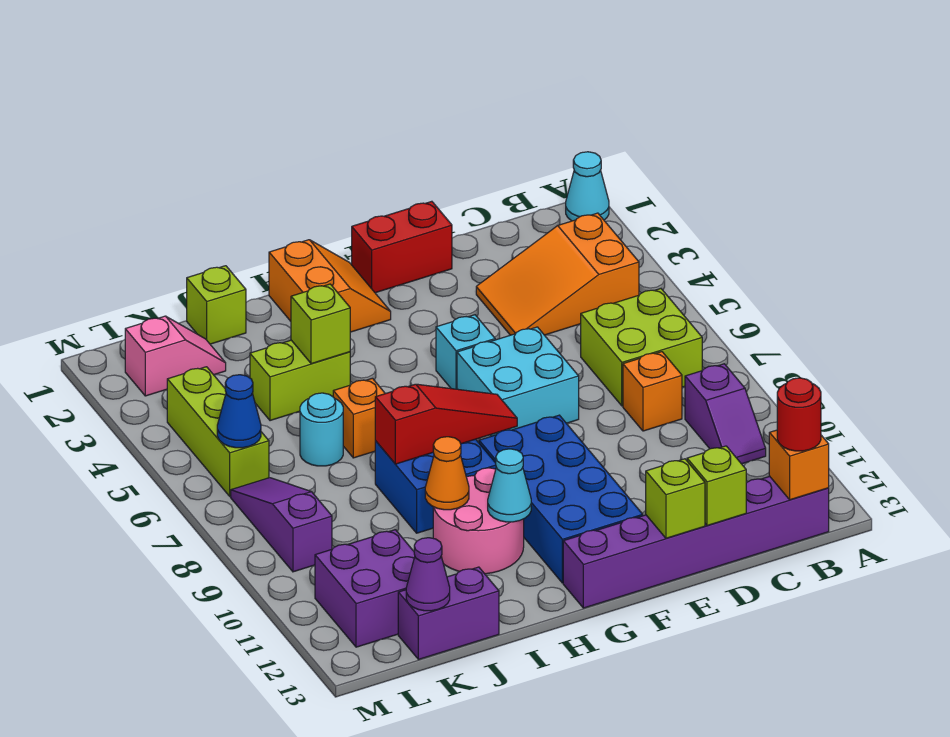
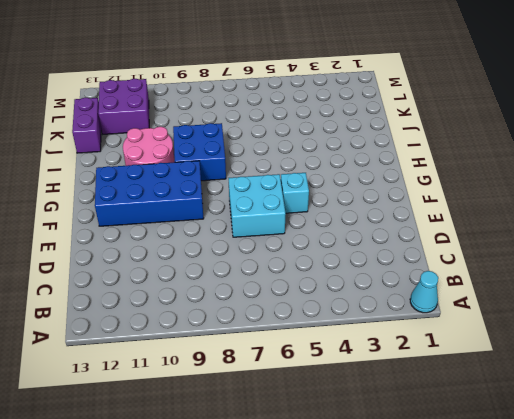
none -> orange slope B3:D4 level 1 top B
none -> lime brick B6:C7 level 1
none -> purple slope B9:B10 level 1 top 9
none -> purple brick B13:G13 level 1

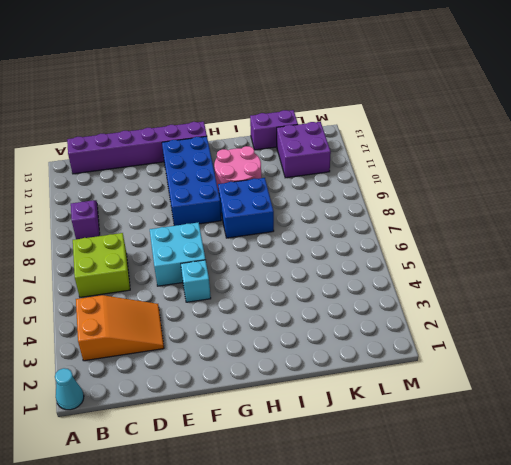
none -> orange brick C8 level 1
none -> red brick E1:F1 level 1
none -> orange slope G1:H2 level 1 top H
none -> lime brick I4:J4 level 1

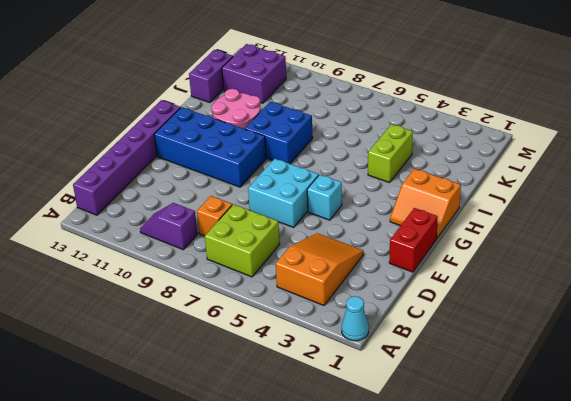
none -> orange brick I6 level 1
none -> lime brick J1 level 1
none -> cyan round brick J6 level 1
none -> pink slope K2:L2 level 1 top L

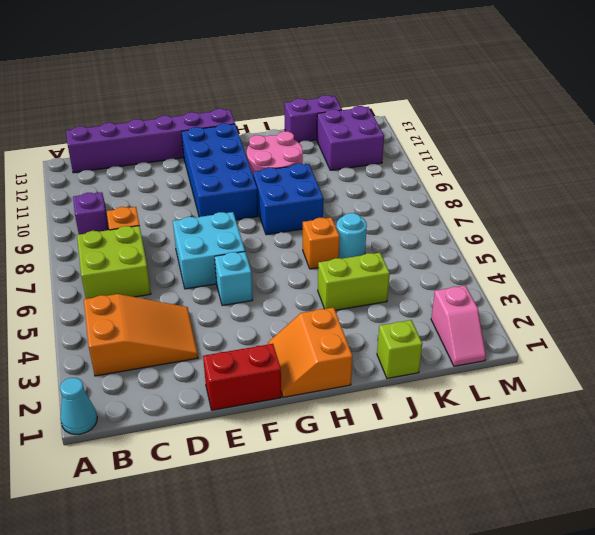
pink slope L1:L2 level 1 top 2 -> pink slope K2:L2 level 1 top L
none -> lime brick L4:L6 level 1
none -> purple slope L7:L9 level 1 top 9
none -> orange brick B13 level 2
none -> lime brick D13 level 2

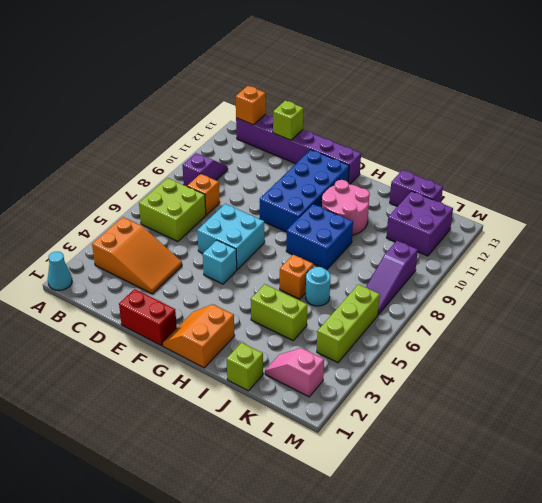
none -> lime brick E13 level 2
none -> red slope G8:I8 level 2 top I
none -> cyan cone H11 level 2
none -> lime brick I4 level 2

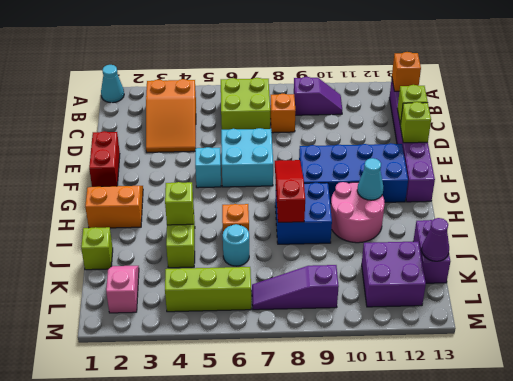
none -> orange cone I10 level 2
none -> blue cone L6 level 2
none -> red round brick B13 level 3

